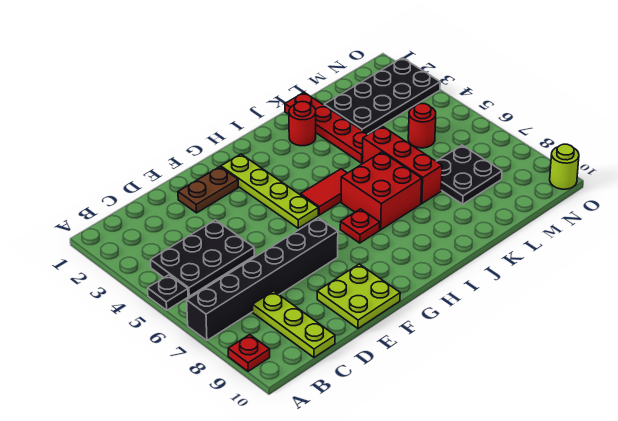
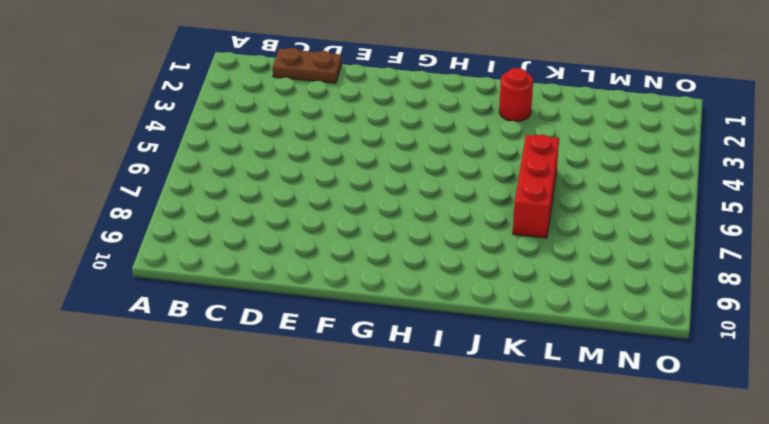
brown plate C1:D1 level 1 -> brown plate E2:F2 level 1
none -> black plate A5 level 1
none -> black brick A7:F7 level 1
none -> red plate A9 level 1

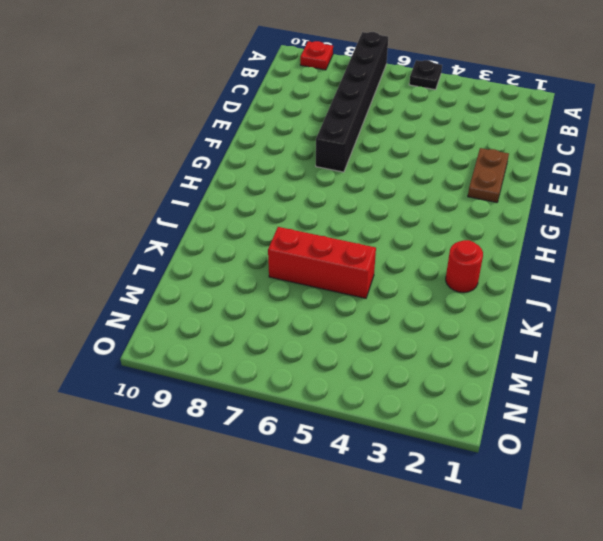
none -> black plate B4:D5 level 1
none -> lime plate C8:C10 level 1
none -> lime plate E9:F10 level 1

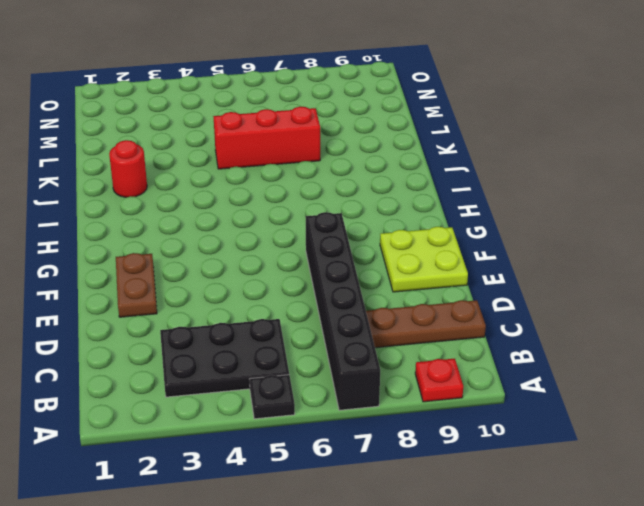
black plate B3:C5 level 1 -> black plate B4:D5 level 1
brown plate C8:C10 level 1 -> lime plate C8:C10 level 1
none -> lime plate G2:G5 level 1
none -> red tile H5:I5 level 1
none -> red plate H7 level 1

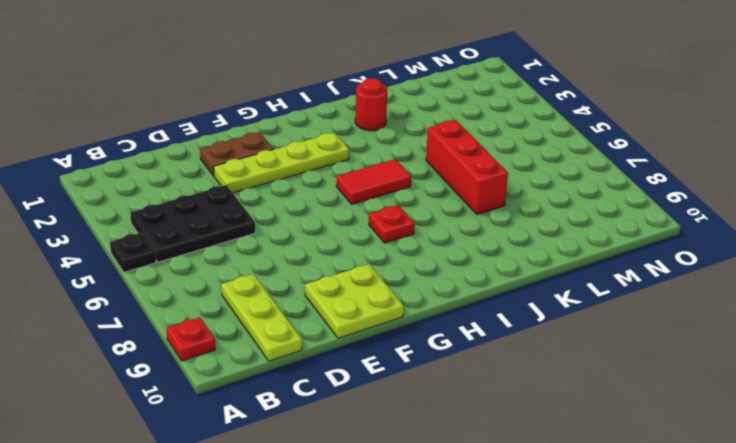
lime plate E3:H3 level 1 -> lime plate G2:G5 level 1
none -> black brick A7:F7 level 1
none -> red brick I6:J7 level 1
none -> red plate K1:K4 level 1

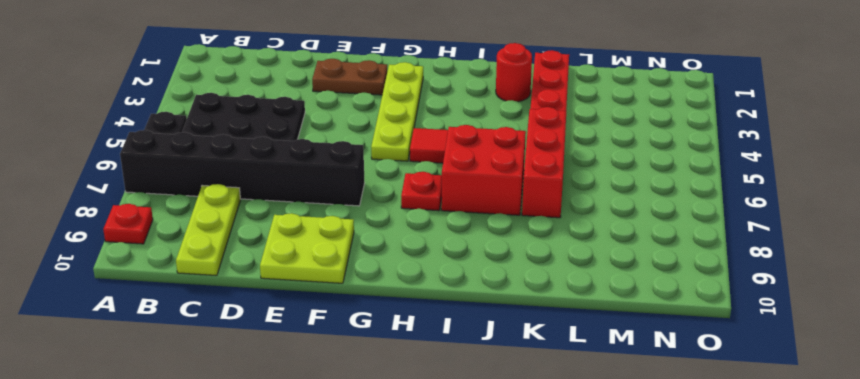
none -> black plate L2:O3 level 1
none -> black plate L7:M8 level 1
none -> red round brick M5 level 1

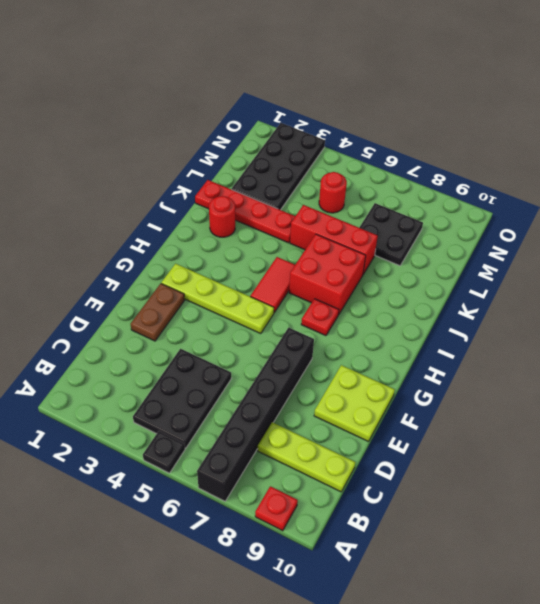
none -> lime round brick O10 level 1

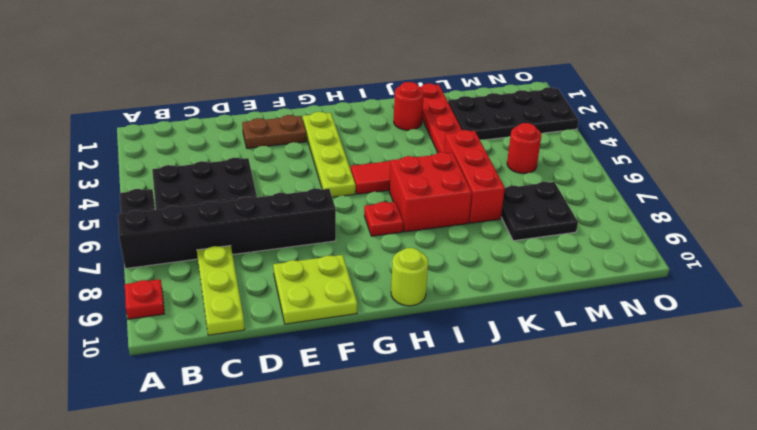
lime round brick H10 level 1 -> lime round brick O10 level 1

